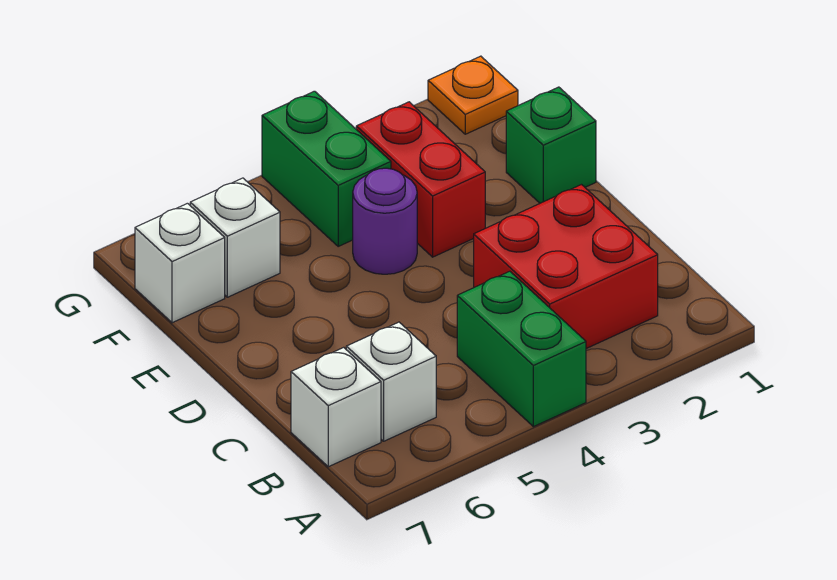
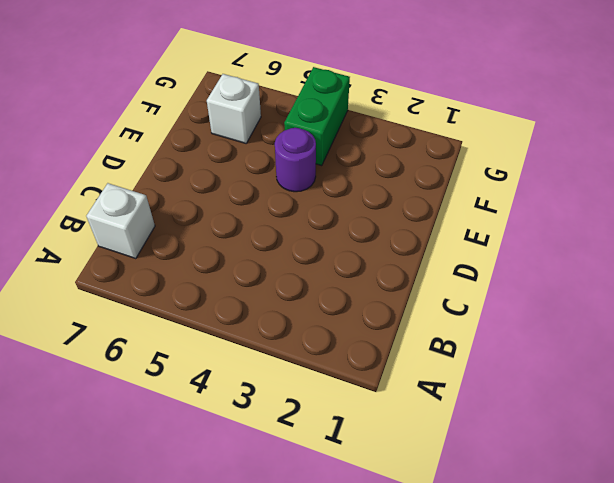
none -> green brick A4:B4 level 1
none -> red brick B2:C3 level 1

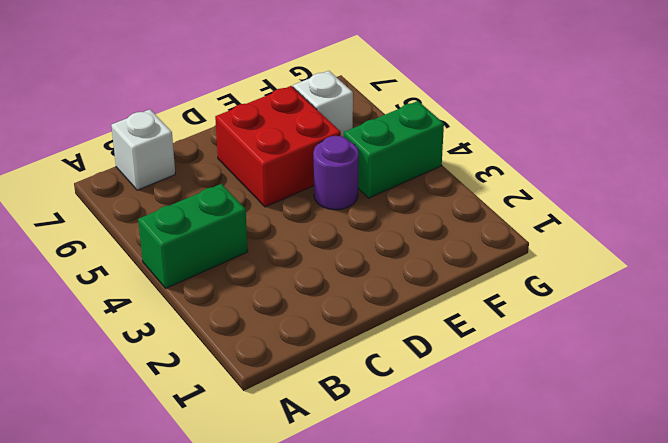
red brick D5:E6 level 1 -> red brick B2:C3 level 1
none -> white brick B6 level 1
none -> green brick E1 level 1

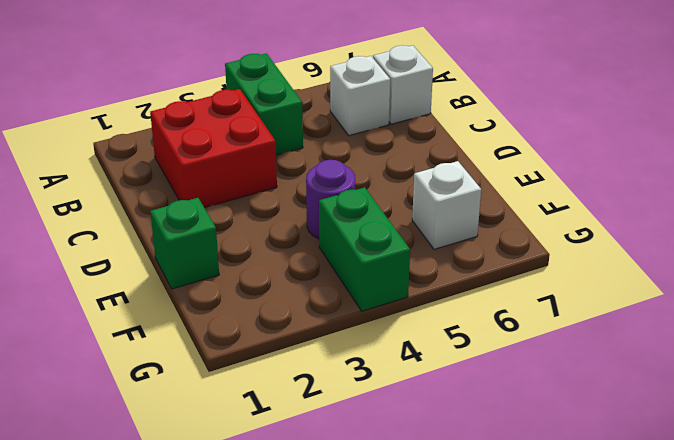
none -> red brick E3:F3 level 1
none -> white brick F7 level 1

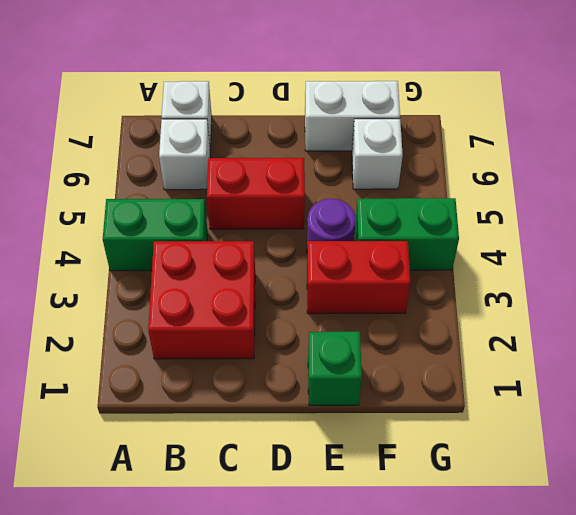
red brick C5:D5 level 1 -> none
white brick E7:F7 level 1 -> white brick F7 level 1
none -> orange plate G1 level 1

